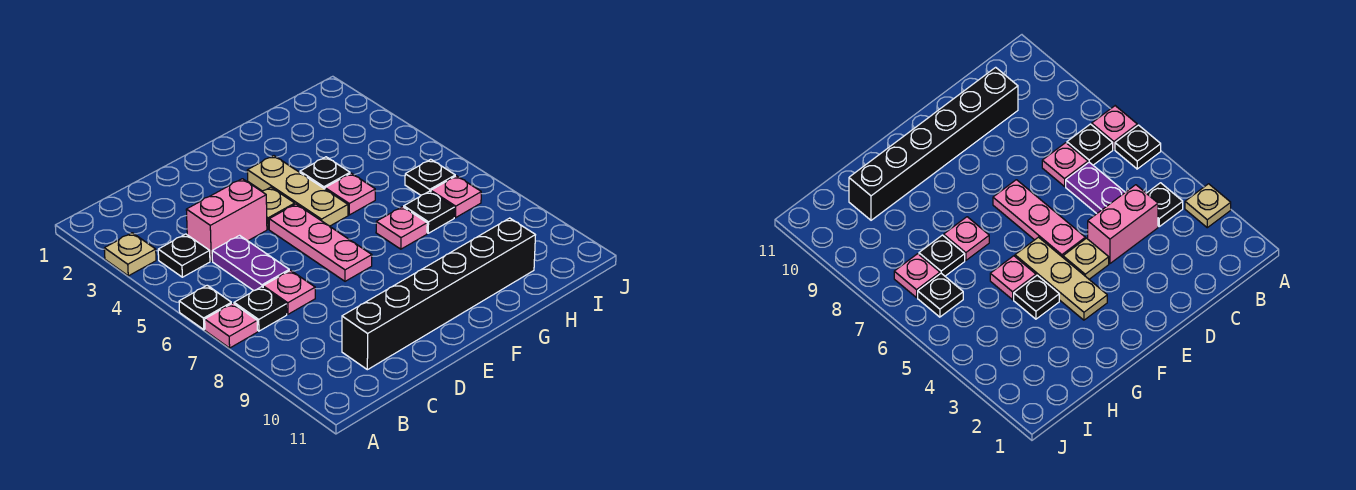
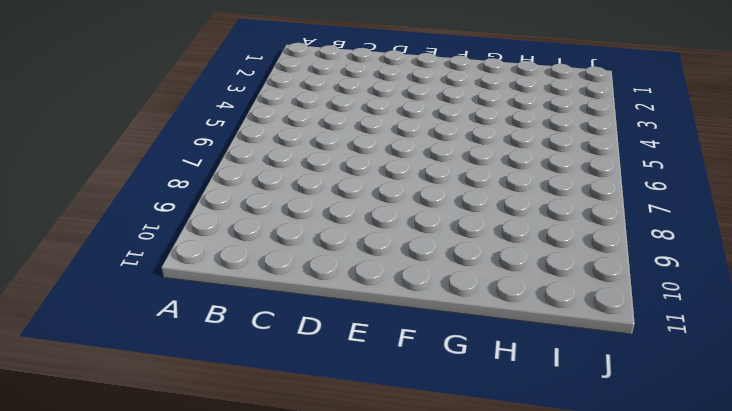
none -> tan plate A3 level 1
none -> black plate A6 level 1
none -> pink plate A7 level 1

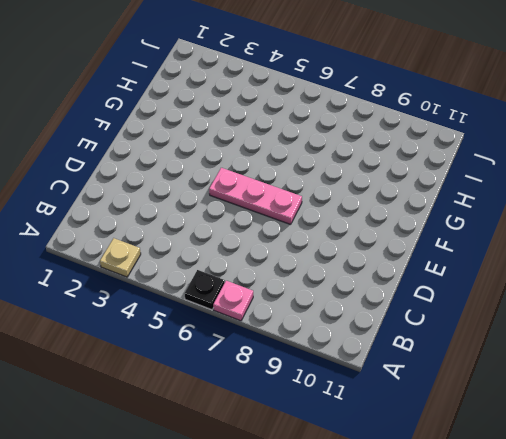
none -> black plate B4 level 1
none -> black plate B7 level 1
none -> pink brick C4:D4 level 1

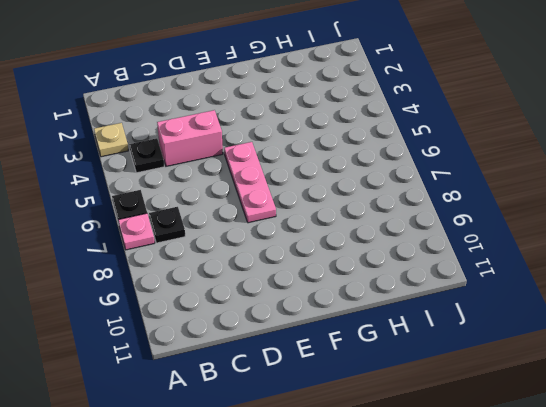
none -> purple plate C5:C6 level 1
none -> pink plate C7 level 1
none -> black brick C10:H10 level 1

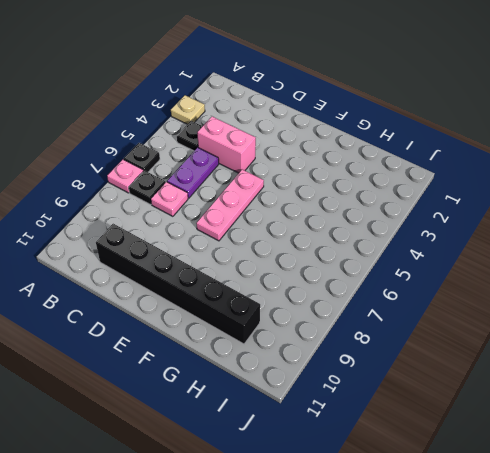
none -> tan plate E4 level 1
none -> tan plate F3:F5 level 1
none -> black plate G4 level 1

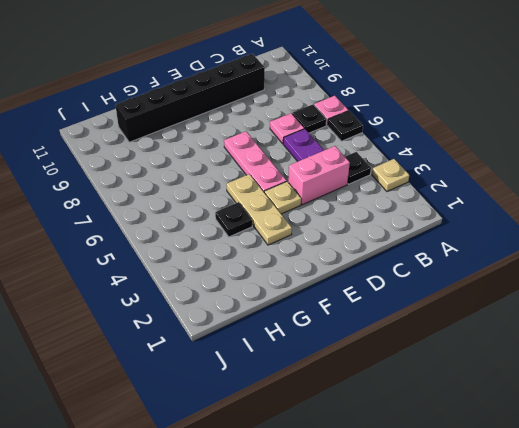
none -> pink plate G5 level 1
none -> pink plate G7 level 1
none -> black plate H7 level 1

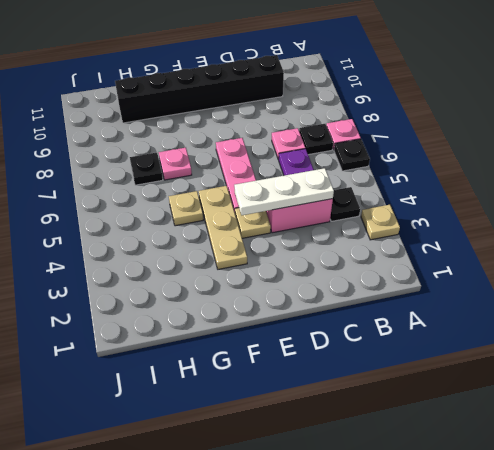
white plate C4:E4 level 2 -> none
tan plate G5 level 1 -> pink plate G5 level 1
none -> black plate G4 level 1
none -> black plate I6 level 1
none -> pink plate I7 level 1

